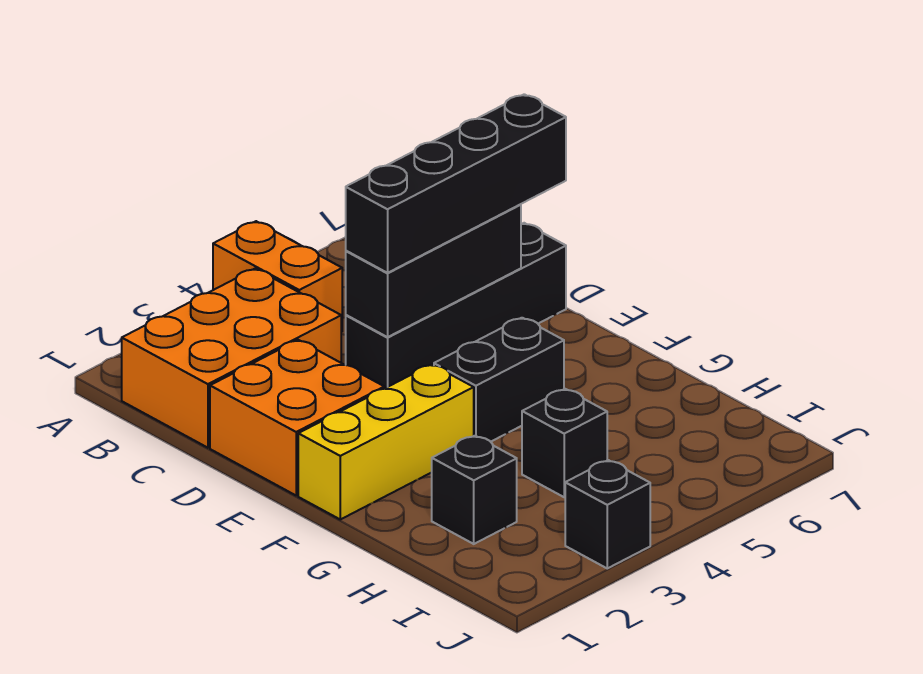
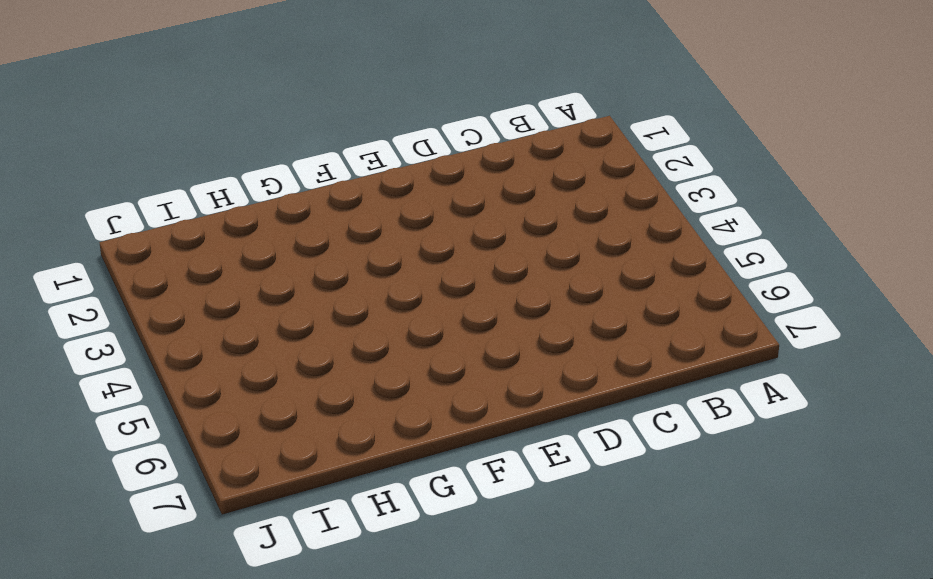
none -> orange brick A4:B4 level 1
none -> orange brick B1:C3 level 1

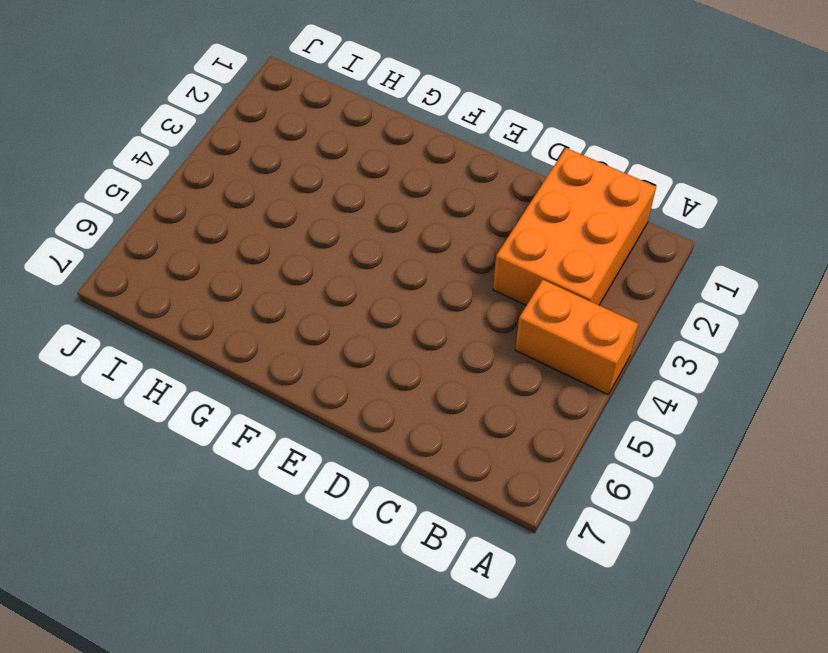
none -> orange brick D1:E2 level 1
none -> black brick D4:D7 level 1

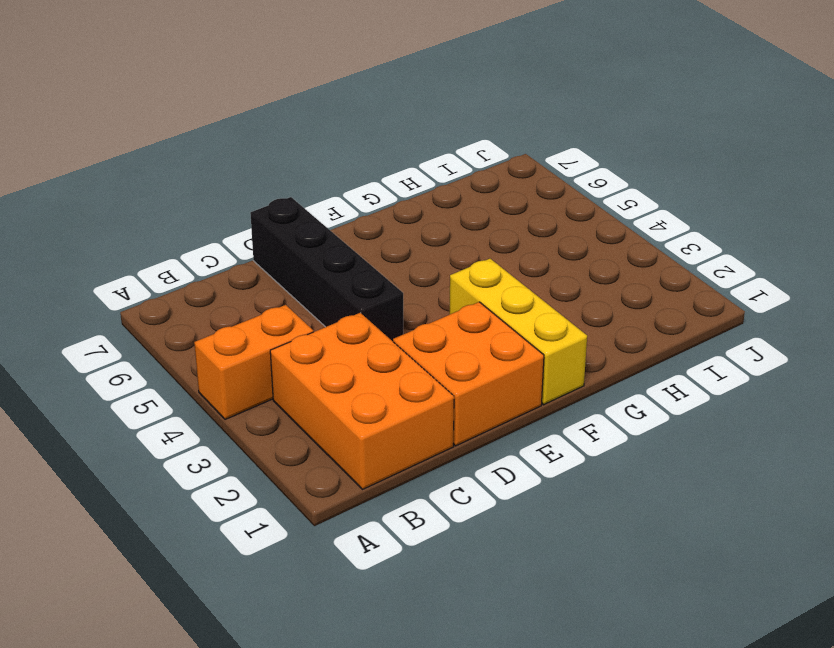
none -> black brick F4:F5 level 1
none -> black brick H2 level 1

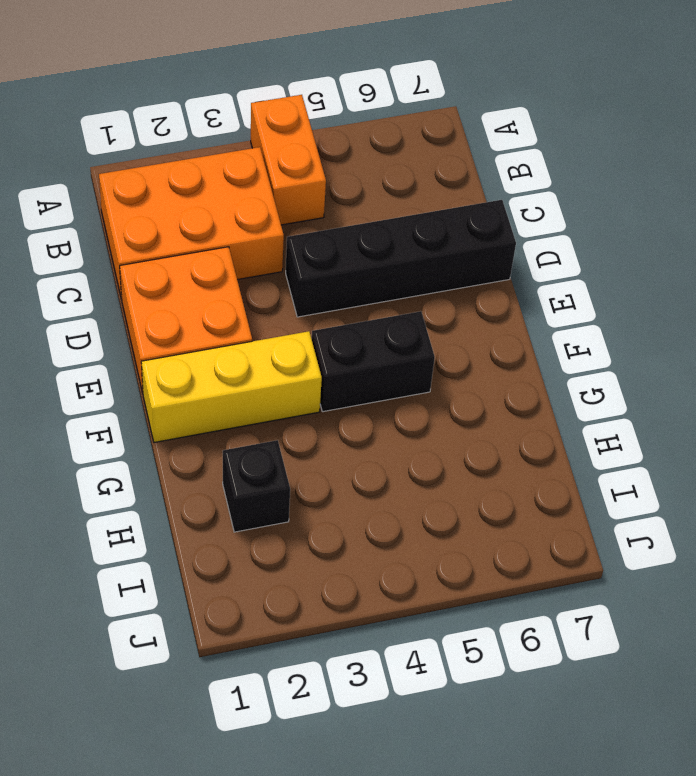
none -> black brick H4 level 1
none -> black brick J3 level 1

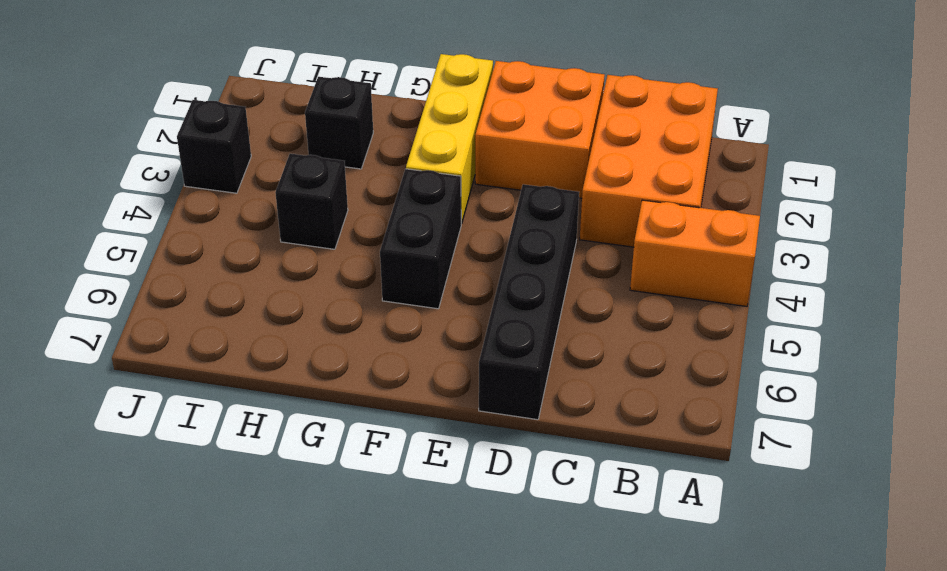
none -> black brick D4:D6 level 2
none -> black brick D4:D7 level 3

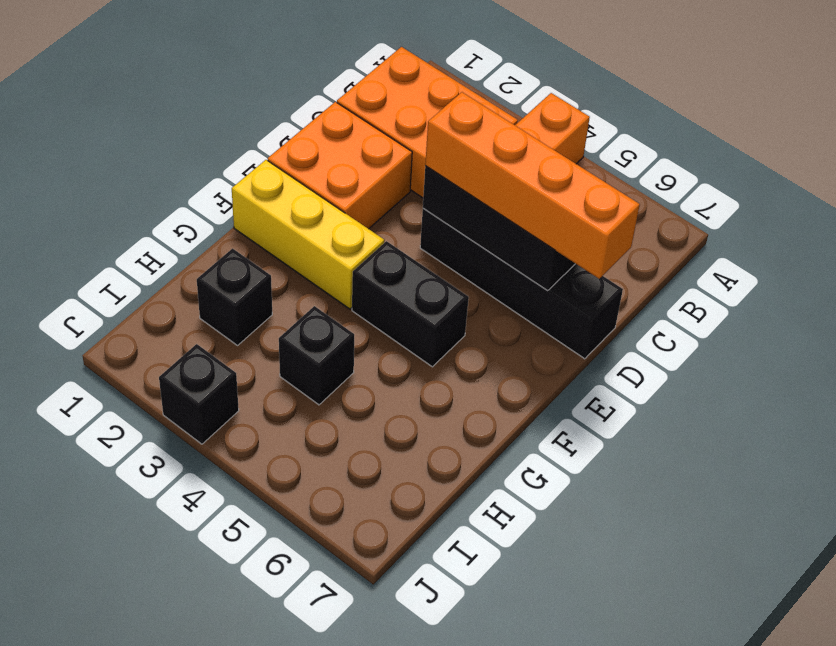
orange brick D4:D7 level 3 -> black brick D4:D7 level 3

